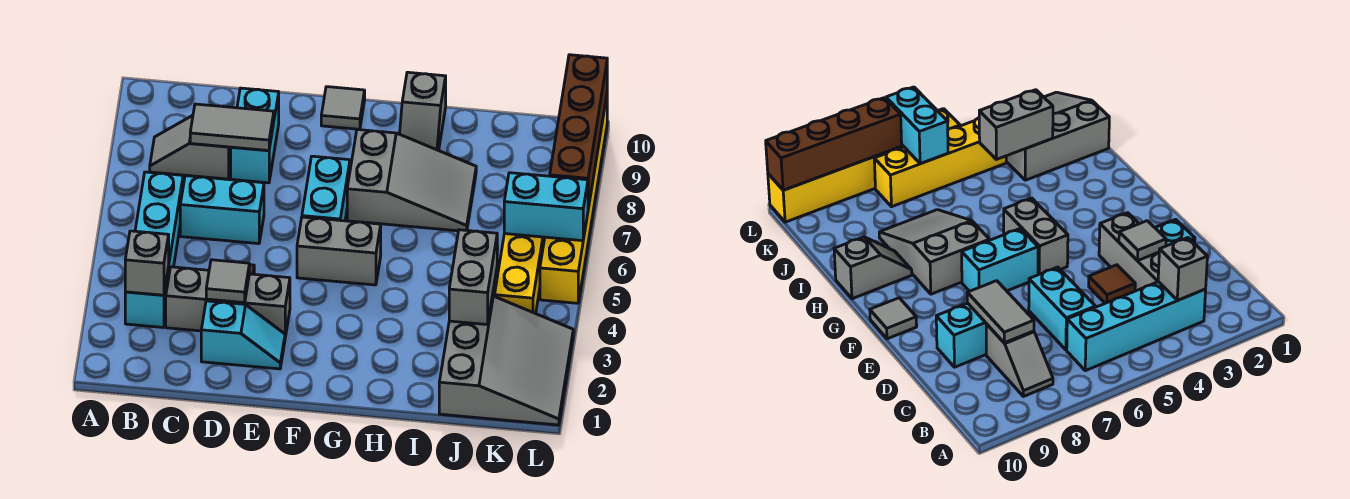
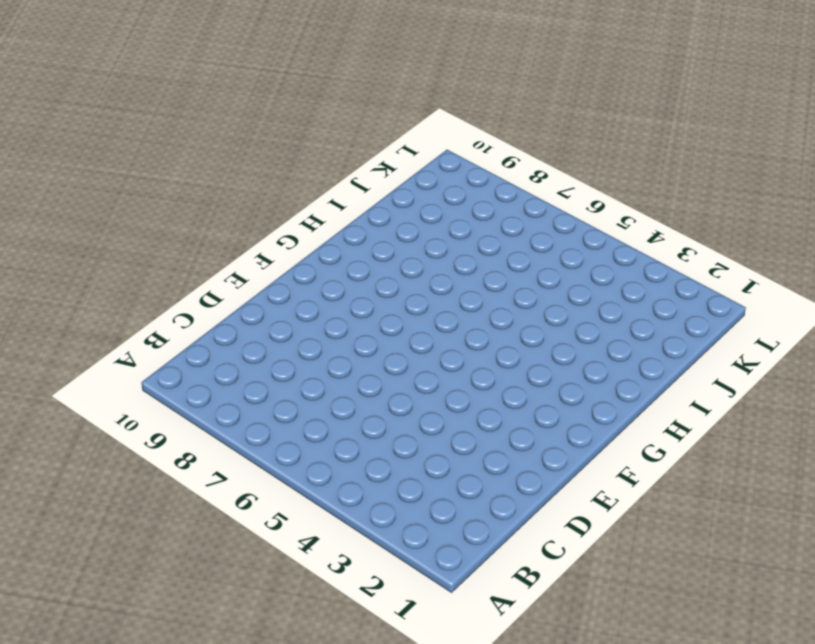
none -> cyan brick B3:B6 level 1
none -> grey slope B8:C8 level 1 top C
none -> grey brick C3:E3 level 1

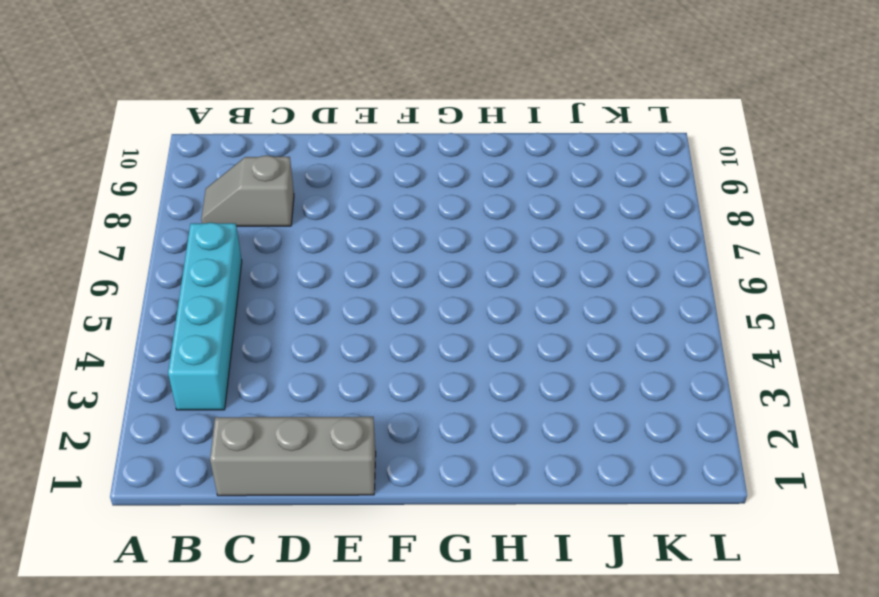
grey brick C1:E1 level 1 -> grey brick C3:E3 level 1
none -> cyan brick C6:D6 level 1
none -> cyan slope D2:E2 level 1 top D
none -> brown tile D4 level 1

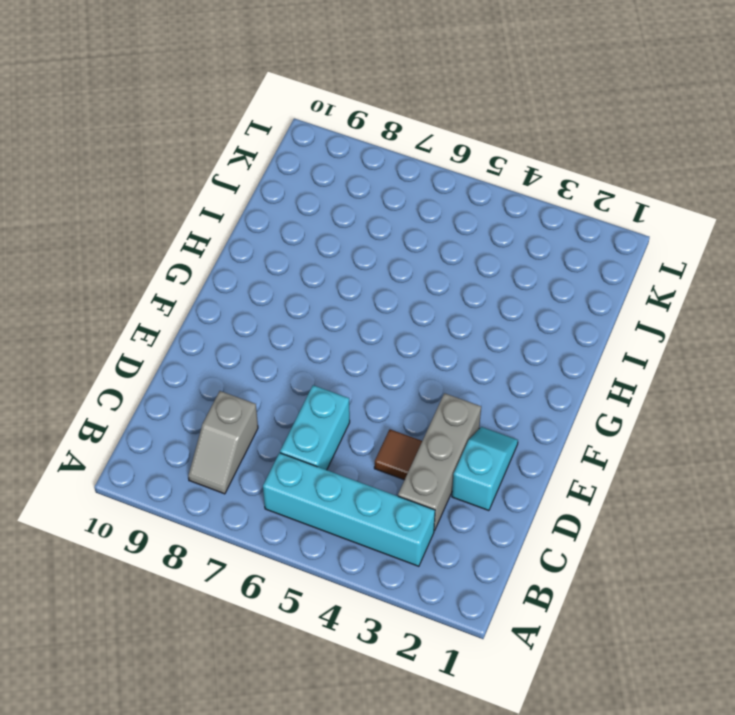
none -> cyan brick D8:D9 level 1
none -> grey brick F5:G5 level 1
none -> cyan brick F6:F7 level 1

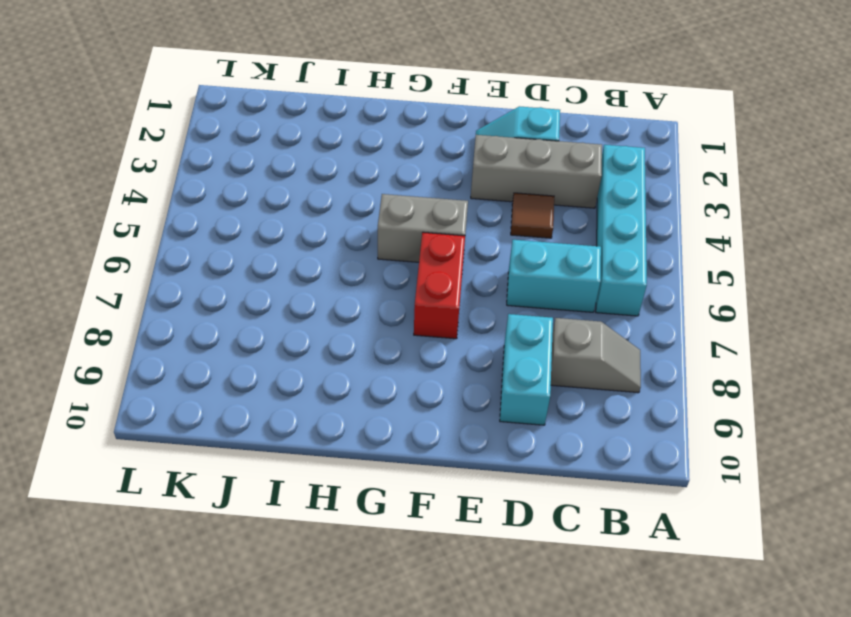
red brick F6:F7 level 1 -> cyan brick F6:F7 level 1
none -> grey tile F10 level 1
none -> grey slope G7:I8 level 1 top G
none -> grey slope H9:H10 level 1 top 10

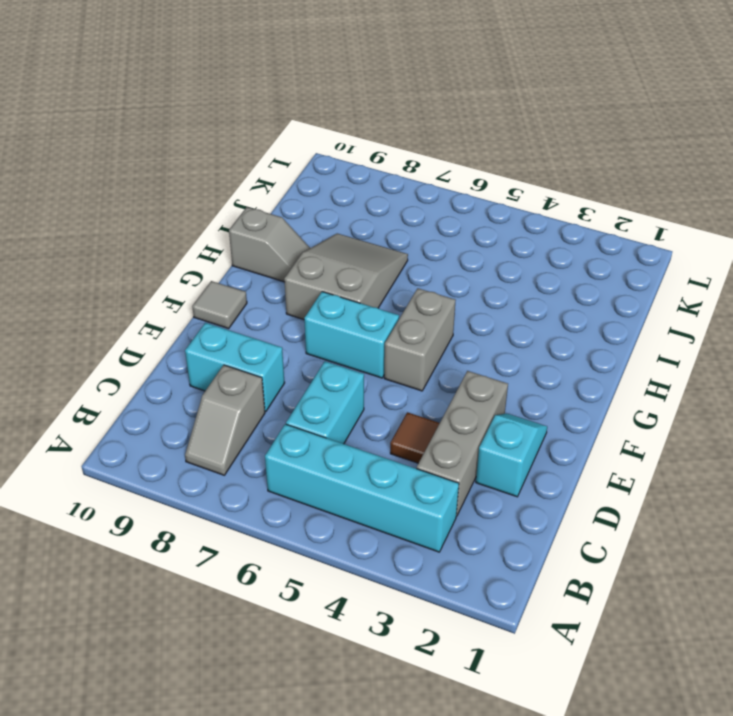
none -> grey slope J1:L3 level 1 top J
none -> yellow brick K4:K7 level 1
none -> yellow brick L5:L10 level 1

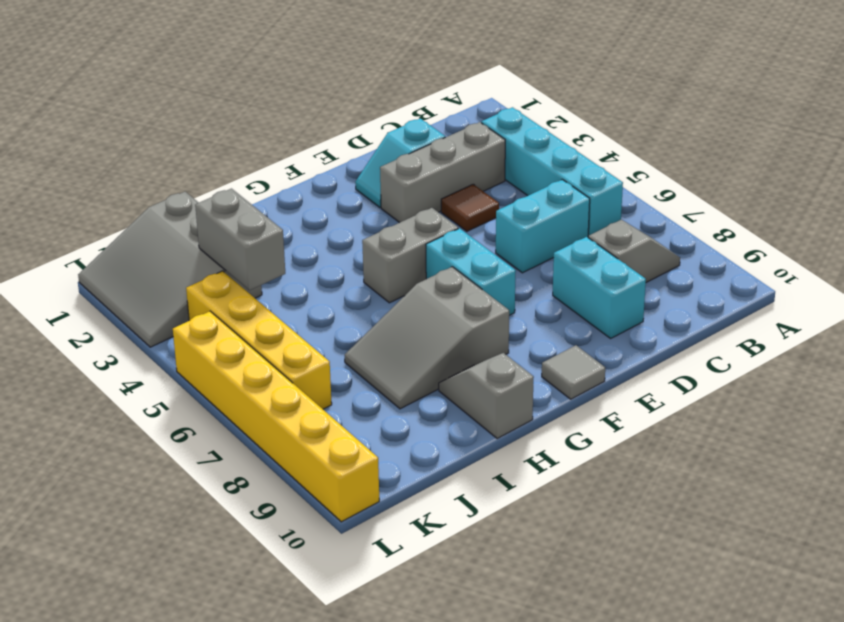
none -> grey brick B3 level 2
none -> grey tile C8:D8 level 2
none -> grey tile D3 level 2

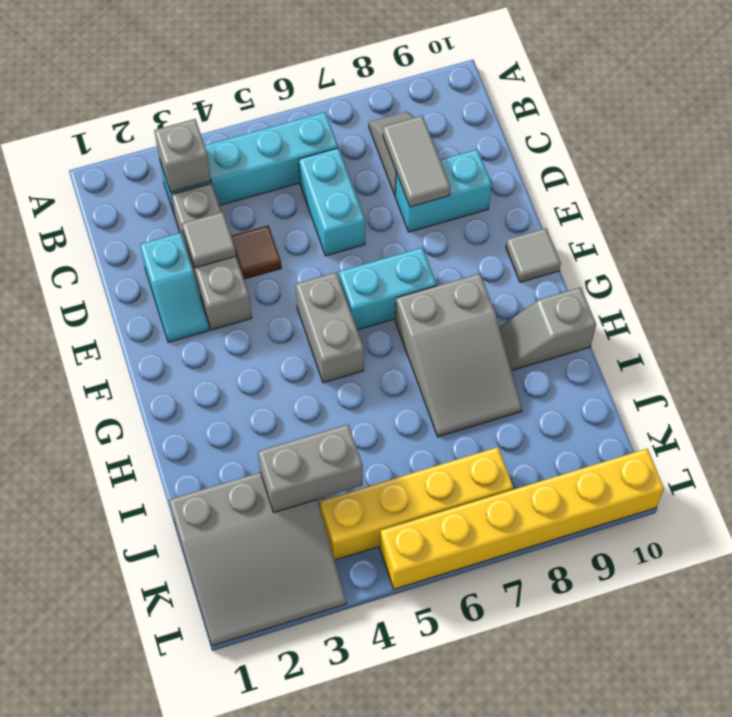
none -> cyan brick K6:L6 level 2
none -> brown brick L7:L10 level 2

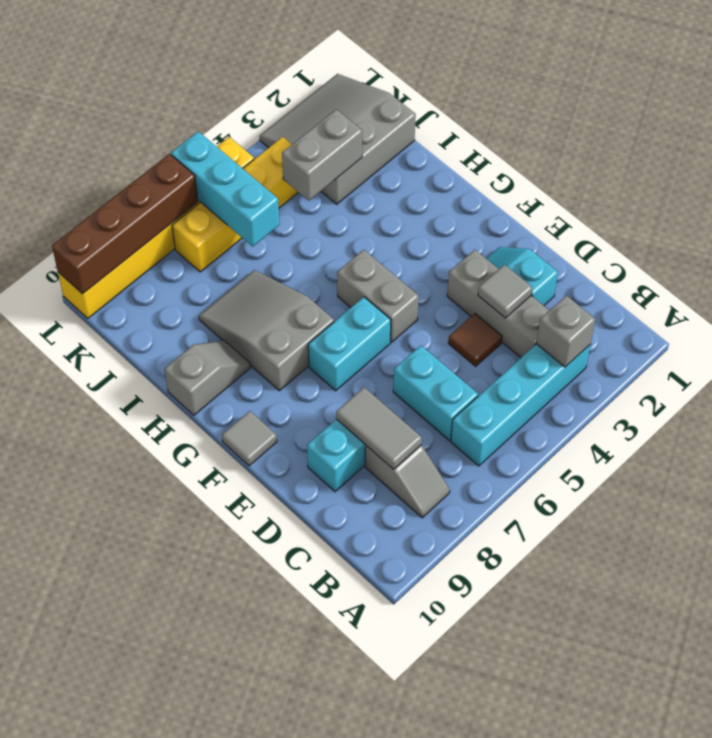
cyan brick J6:L6 level 2 -> cyan brick K6:L6 level 2

